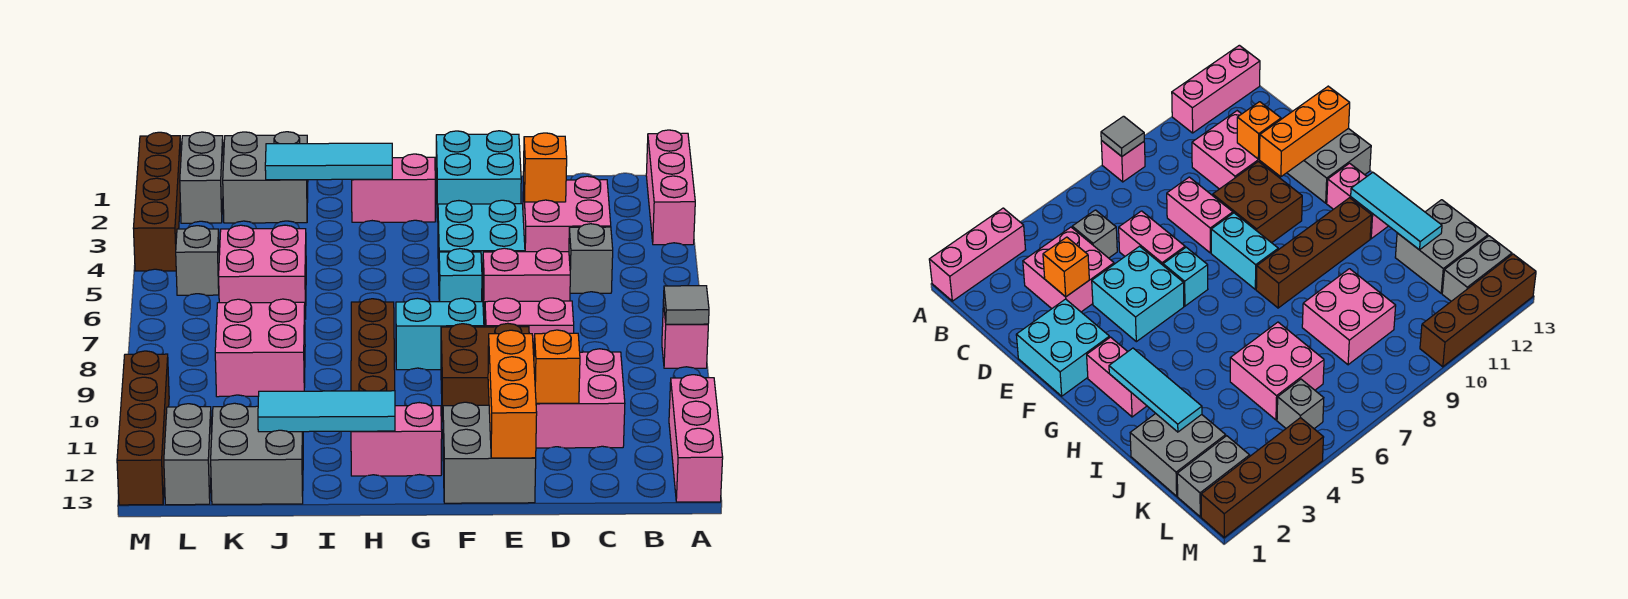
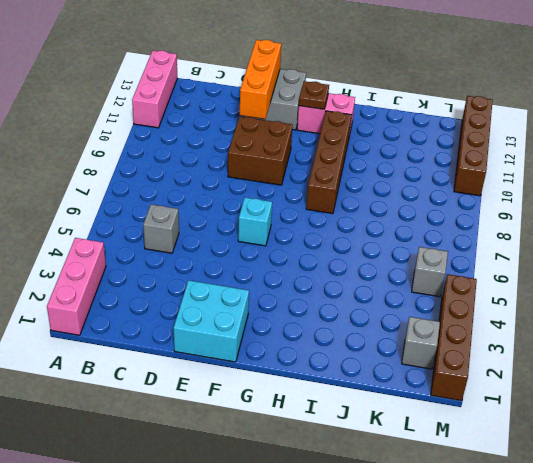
brown plate G12 level 2 -> none
grey brick L2 level 1 -> grey brick L1:L2 level 1
none -> pink brick A8 level 1
none -> pink brick C3:D4 level 1
none -> pink brick C10:D11 level 1
none -> pink brick D6:E6 level 1

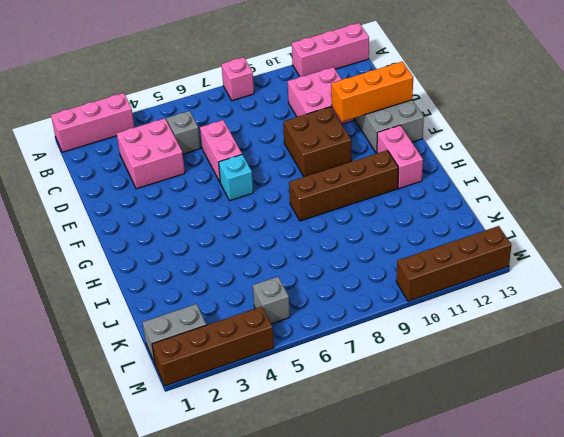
none -> pink brick D8:E8 level 1
none -> cyan brick E1:F2 level 1
none -> cyan brick E4:F5 level 1
none -> cyan brick F8:G8 level 1

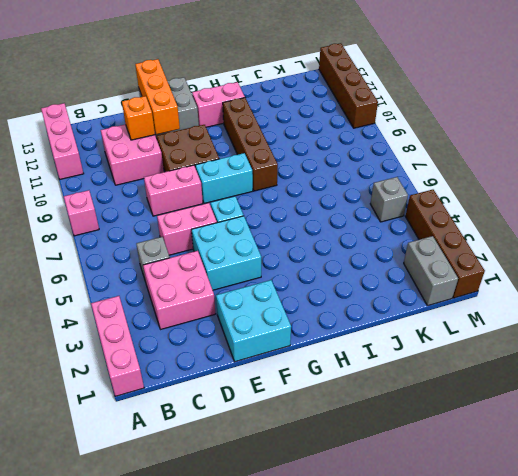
none -> pink brick G2:H2 level 1
none -> grey brick J1:K2 level 1
none -> pink brick J5:K6 level 1
none -> pink brick J8:K9 level 1

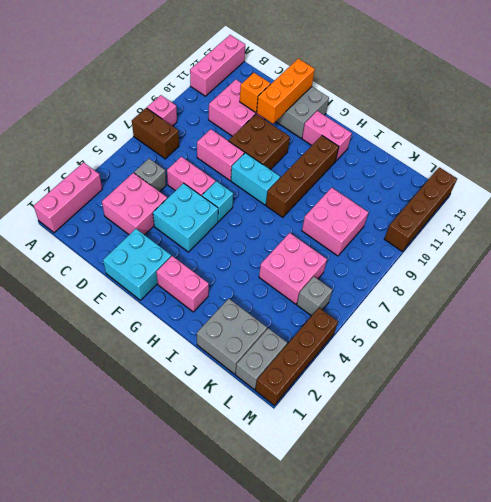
brown brick A7:B7 level 1 -> none
none -> grey brick J12:K13 level 1
none -> grey brick L12:L13 level 1
none -> grey tile A8 level 2
none -> orange brick D3 level 2

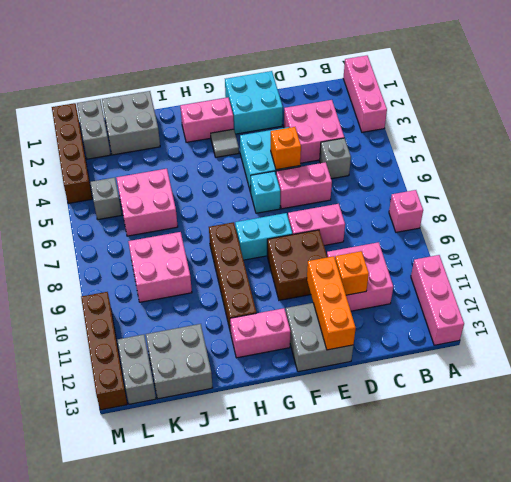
orange brick E5 level 2 -> orange brick D3 level 2
grey tile G3 level 1 -> grey tile A8 level 2
none -> cyan tile H2:J2 level 2
none -> cyan tile H12:J12 level 2

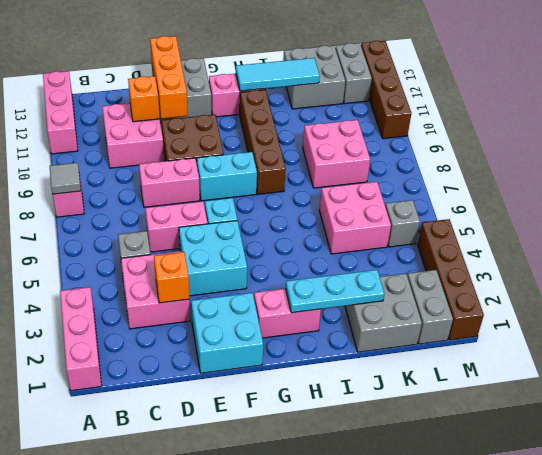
cyan plate H2:J2 level 2 -> cyan tile H2:J2 level 2

